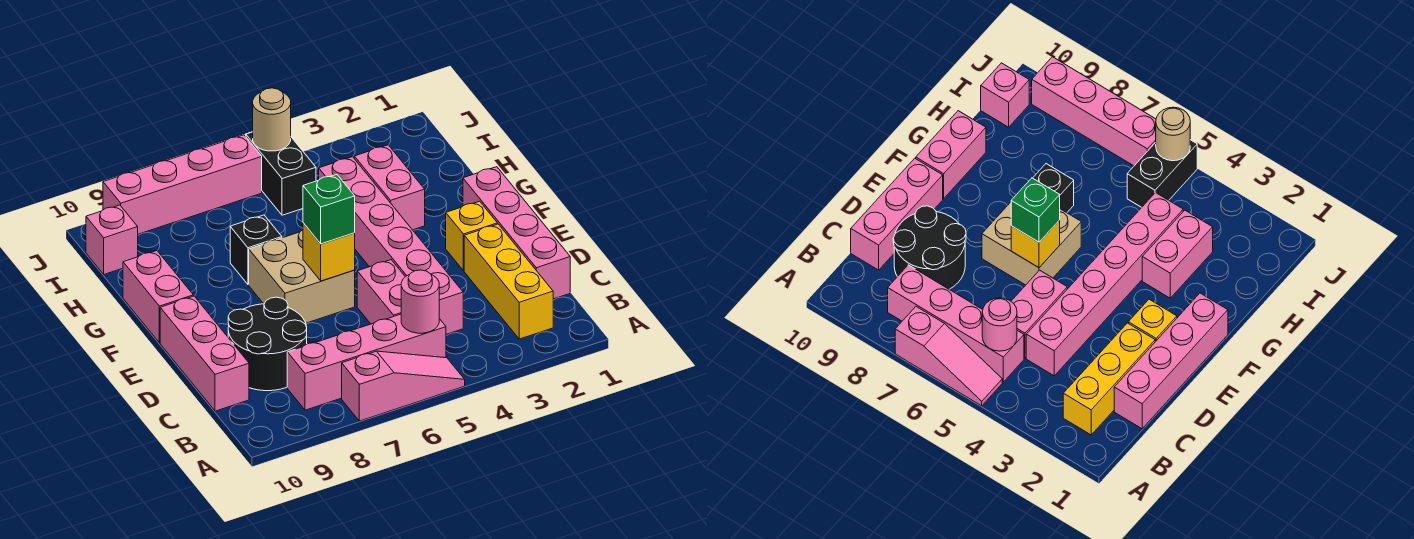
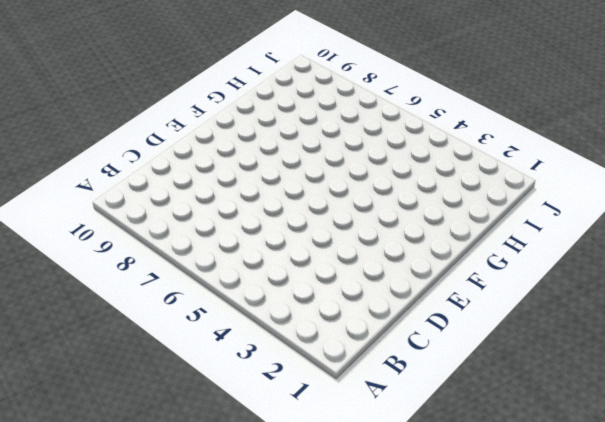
none -> pink slope A5:A7 level 1 top 7
none -> yellow brick B2:D2 level 1
none -> pink brick B5:B8 level 1

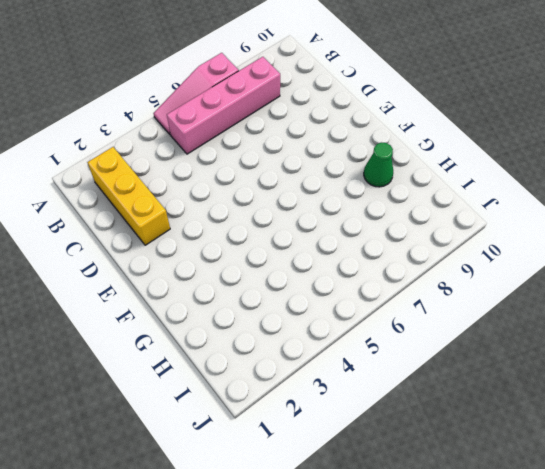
green cone G9 level 1 -> none
none -> pink brick C1:F1 level 1
none -> pink brick C4:H4 level 1
none -> pink brick C5:D5 level 1

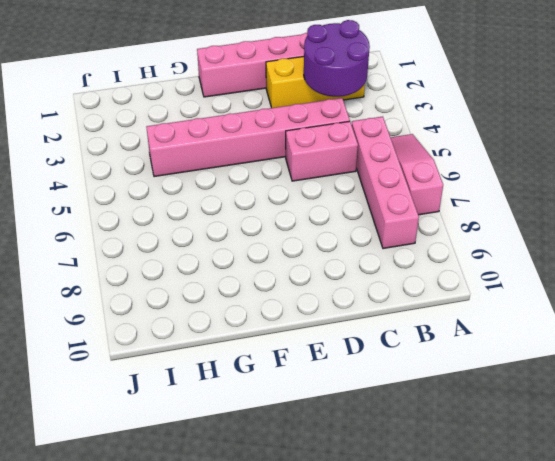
purple round brick B2:C3 level 2 -> none
none -> black round brick C8:D9 level 1
none -> pink brick C10:E10 level 1
none -> yellow brick E2 level 1

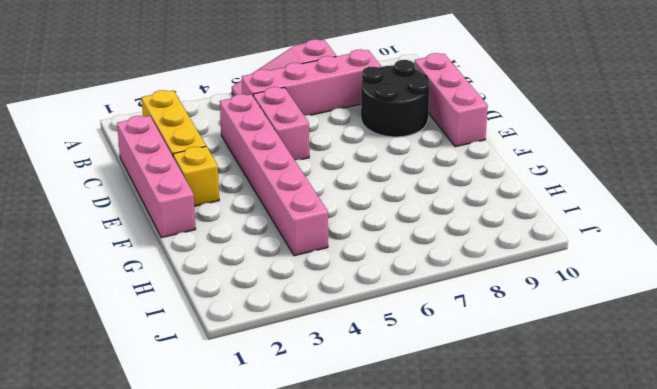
none -> tan brick E6:F7 level 1
none -> pink brick F10:G10 level 1
none -> pink brick G3:H3 level 1

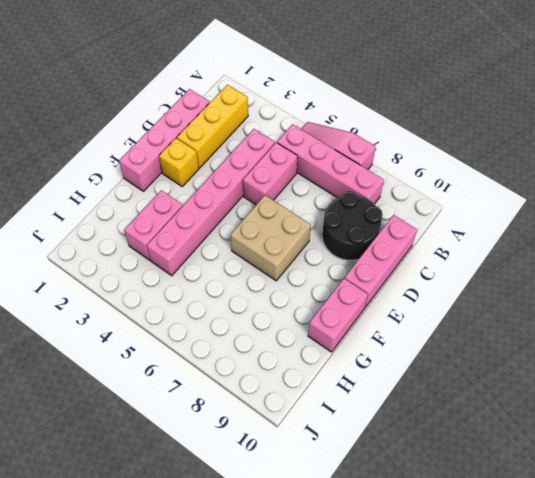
none -> black brick G7 level 1
none -> black brick I5:J5 level 1
none -> pink brick I10 level 1

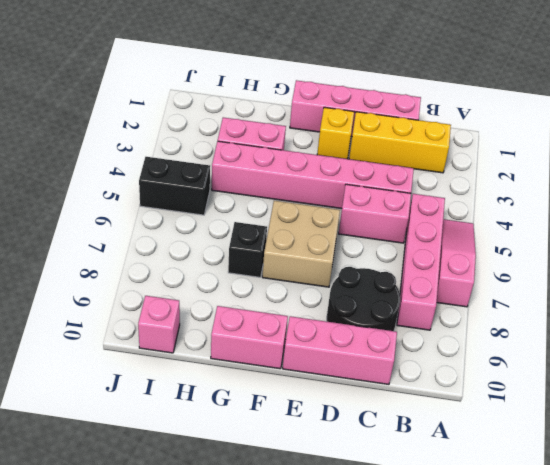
none -> pink brick J6:J9 level 1
none -> pink round brick B5 level 2
none -> yellow brick E6 level 2

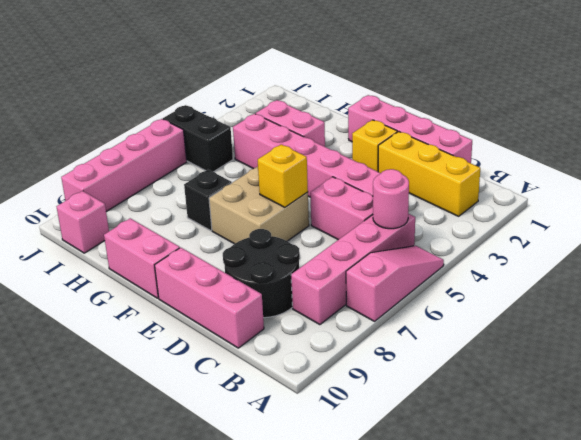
none -> tan round brick J5 level 2
none -> green brick E6 level 3

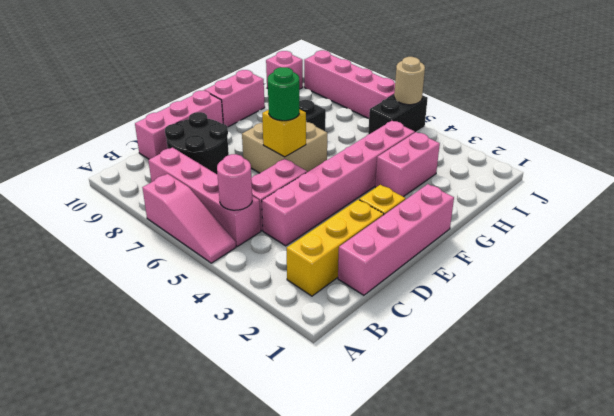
green round brick E6 level 3 -> green brick E6 level 3

